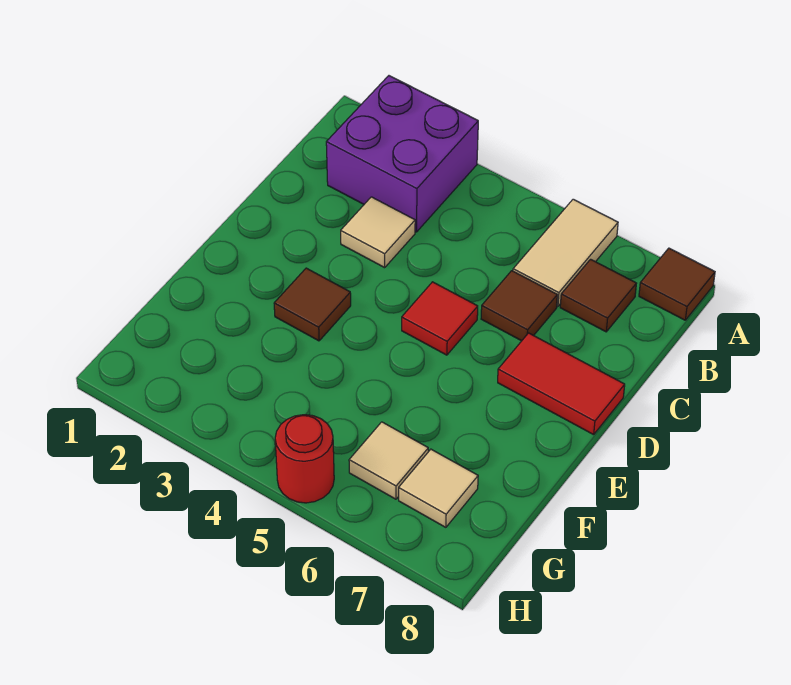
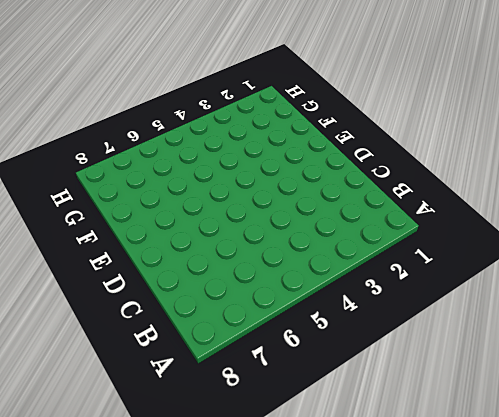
none -> purple brick A2:B3 level 1
none -> tan tile A6:B6 level 1
none -> brown tile A8 level 1

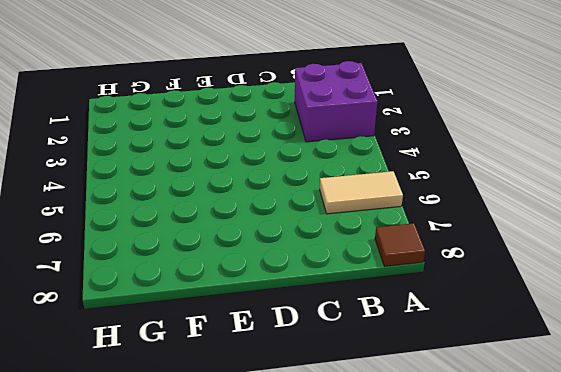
none -> brown tile B7 level 1
none -> tan tile C3 level 1
none -> brown tile C6 level 1

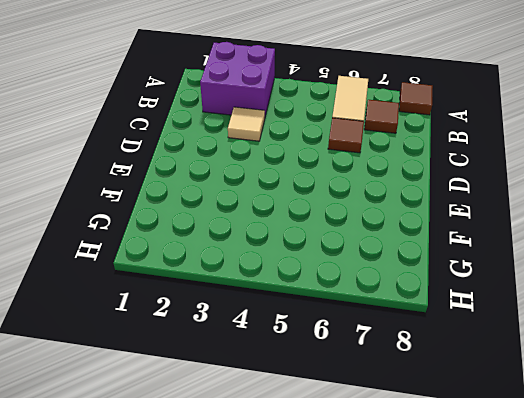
none -> red tile D5 level 1
none -> red tile D7:D8 level 1
none -> brown tile E3 level 1

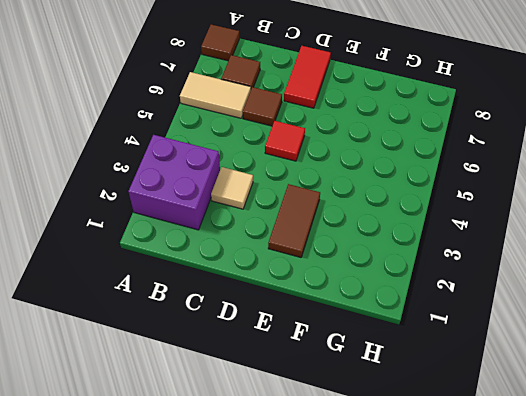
brown tile E2:E3 level 1 -> brown tile E3 level 1
none -> tan tile G6 level 1
none -> tan tile G7 level 1
none -> red round brick H5 level 1

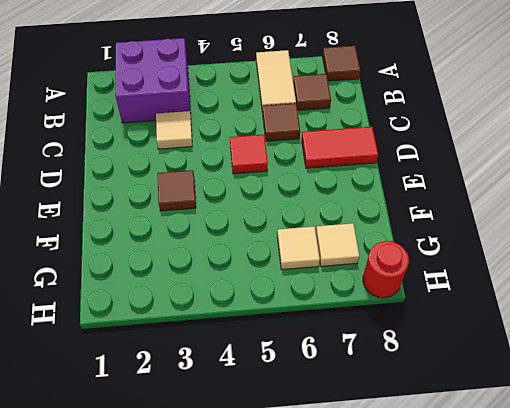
red round brick H8 level 1 -> red round brick H5 level 1

